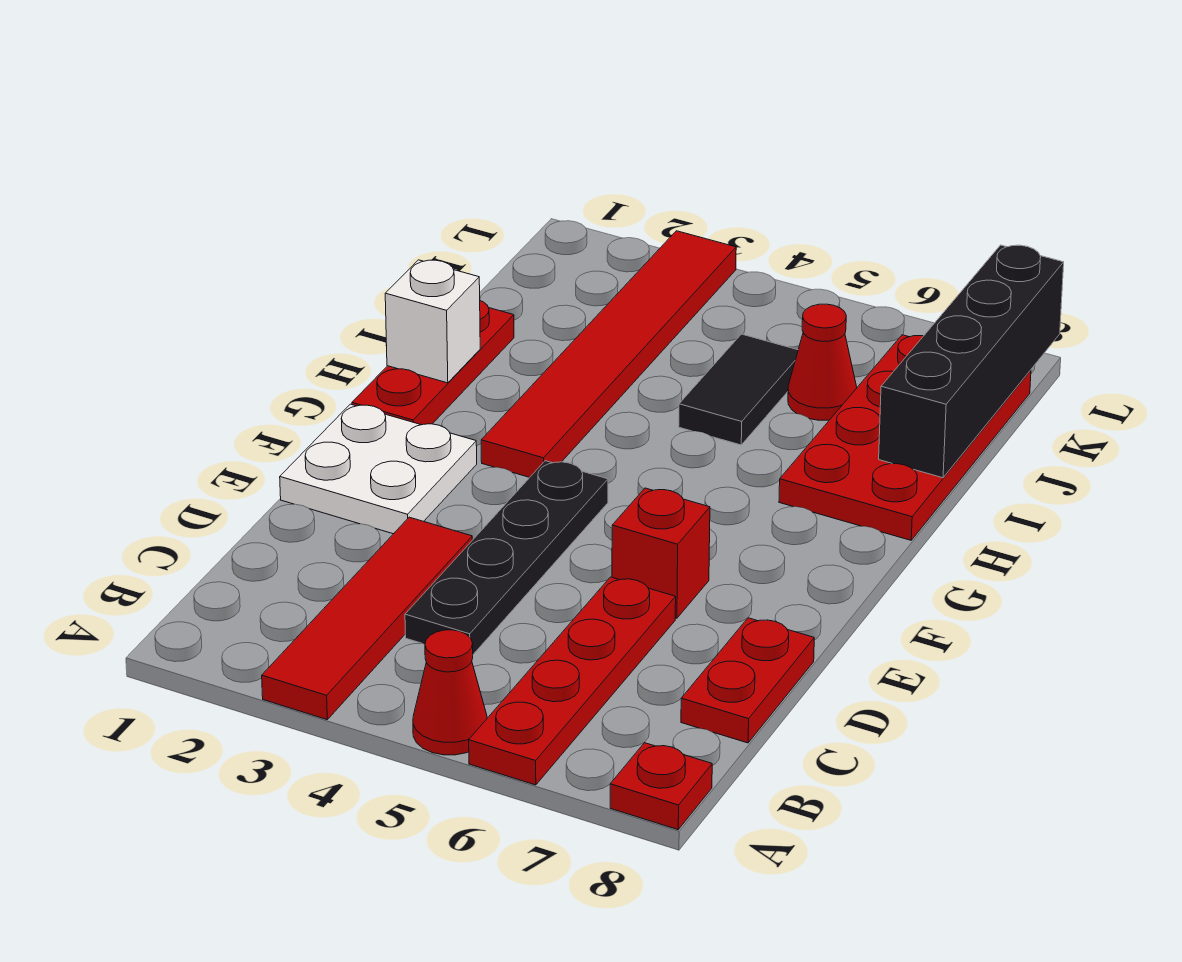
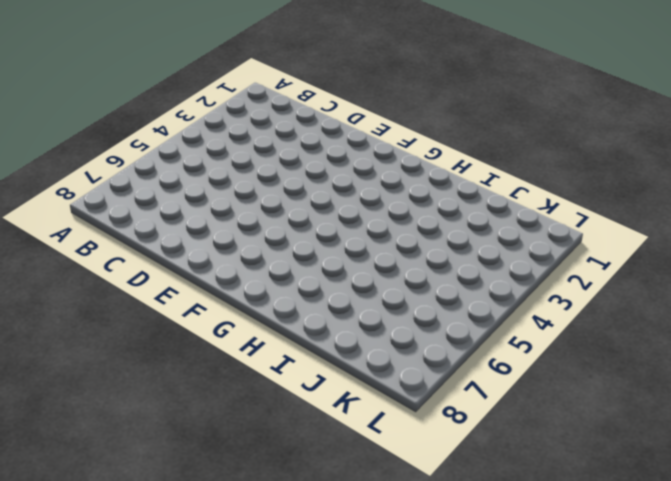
none -> red tile A3:D3 level 1
none -> red cone A5 level 1
none -> red plate A6:D6 level 1

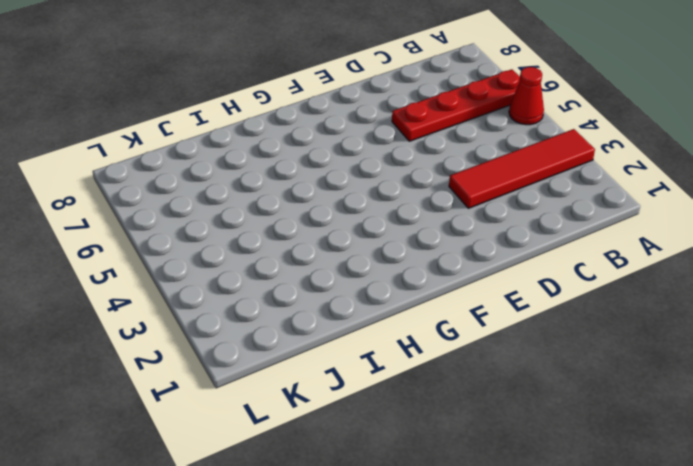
none -> red plate A8 level 1
none -> black plate C4:F4 level 1
none -> red plate C8:D8 level 1

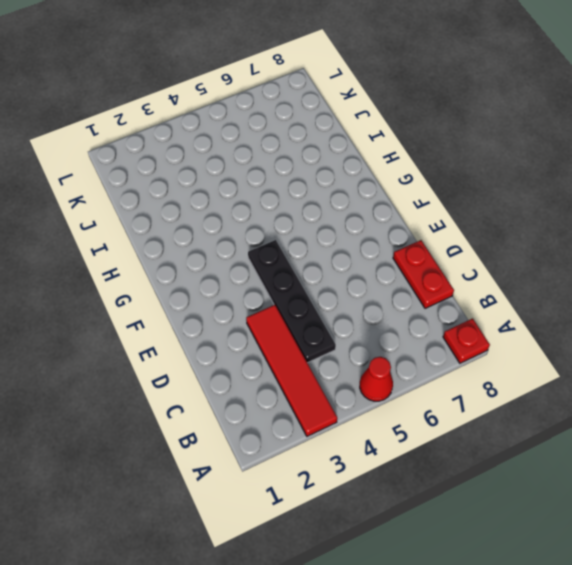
none -> red plate A6:D6 level 1
none -> white plate E1:F2 level 1
none -> red brick E6 level 1

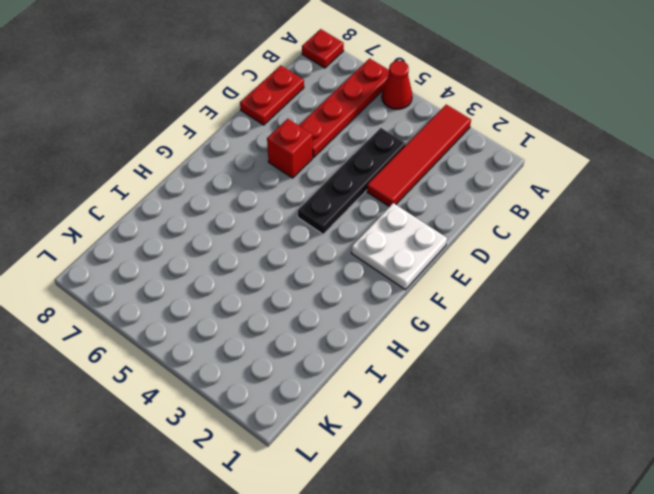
none -> red plate G1:I1 level 1
none -> red tile G3:L3 level 1
none -> red plate H7:K8 level 1

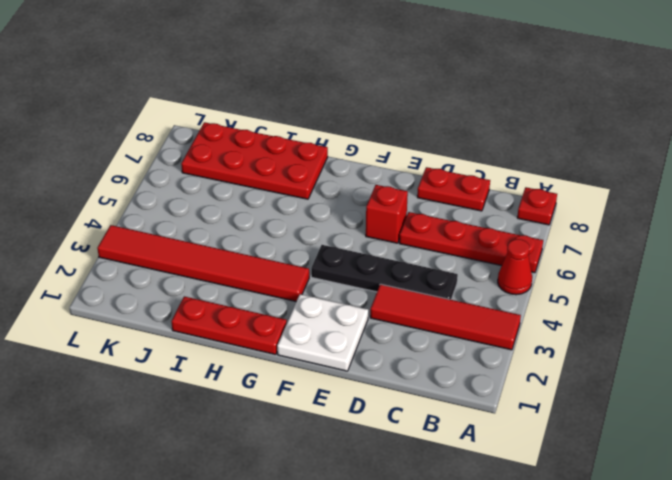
none -> black tile I5:J5 level 1
none -> red cone J6 level 1
none -> white brick H1 level 2

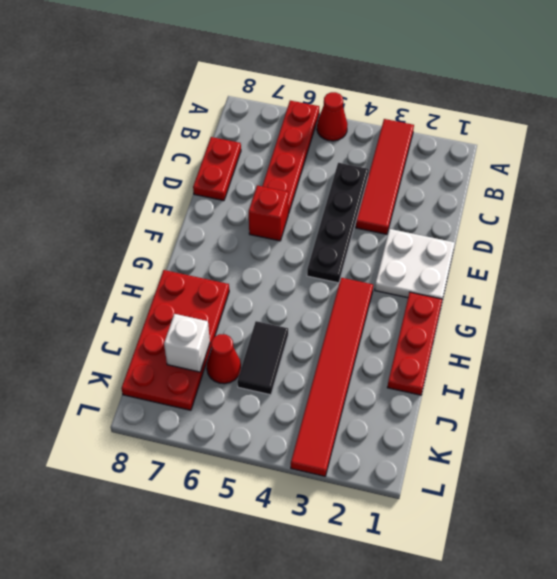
white brick J7 level 2 -> white brick H1 level 2
none -> red plate A8 level 1
none -> black brick I8:L8 level 2

